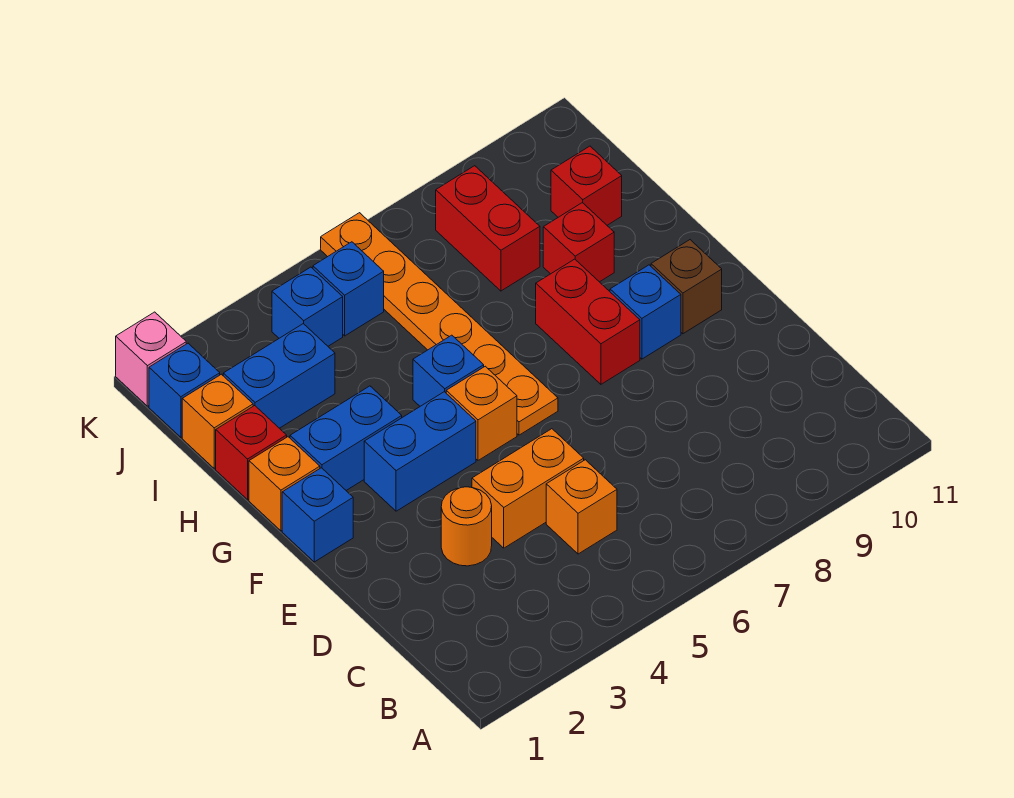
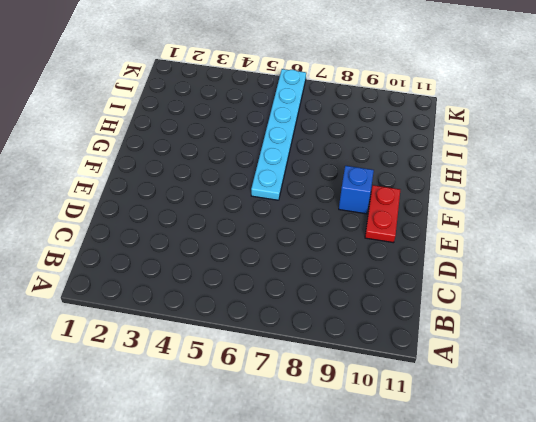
red plate E10:F10 level 1 -> brown brick F10 level 1
cyan plate F6:K6 level 1 -> orange plate F6:K6 level 1
none -> orange brick C5 level 1
none -> orange round brick D3 level 1
none -> orange brick D4:D5 level 1

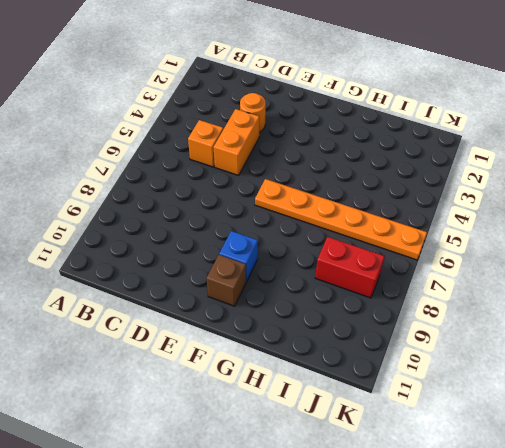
none -> blue brick F1 level 1
none -> blue brick F3:F4 level 1
none -> orange brick F5 level 1

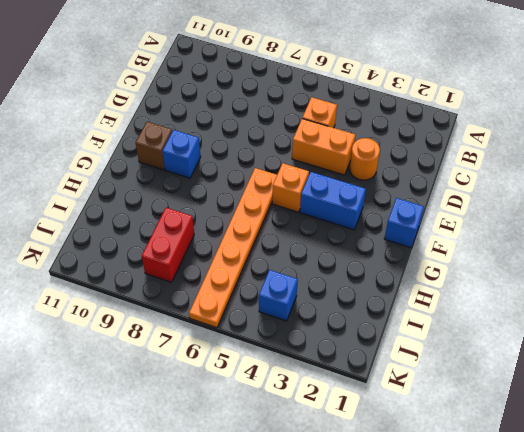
none -> red brick F8:G8 level 1
none -> orange brick G1 level 1
none -> blue brick G2:G3 level 1

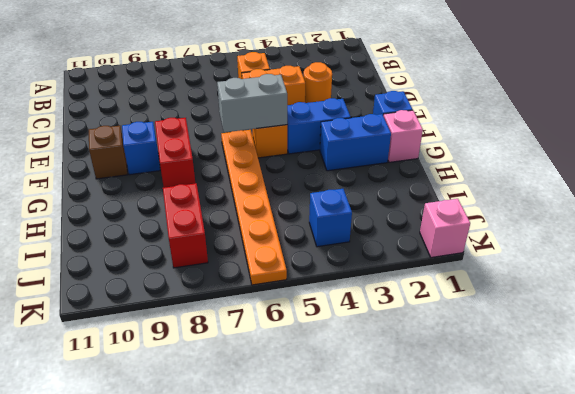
grey brick F5:F6 level 2 -> none
pink brick G1 level 1 -> orange brick G1 level 1
none -> blue brick G5 level 1
none -> red brick H1 level 1
none -> red brick H9 level 1

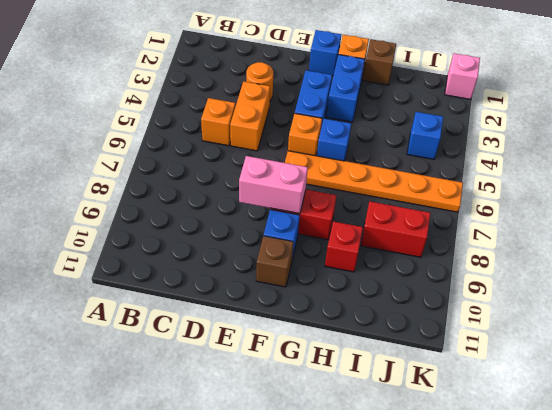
pink brick E8:F8 level 2 -> none
brown brick H1 level 1 -> red brick H1 level 1
none -> orange brick I1 level 1
none -> blue brick I2:I3 level 1
none -> red brick I10 level 1

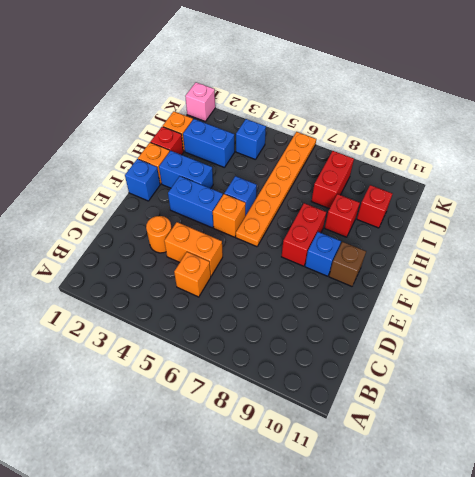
none -> blue brick J1 level 1
none -> blue brick J5 level 1

